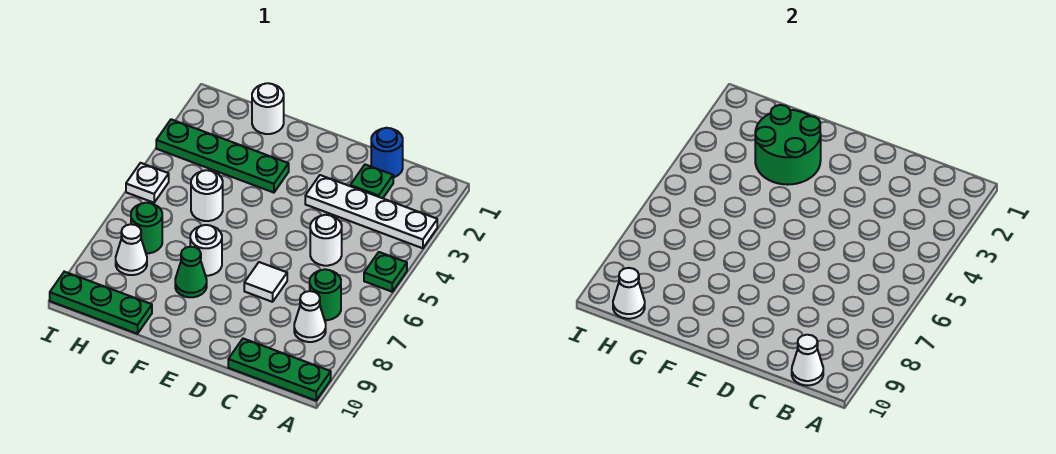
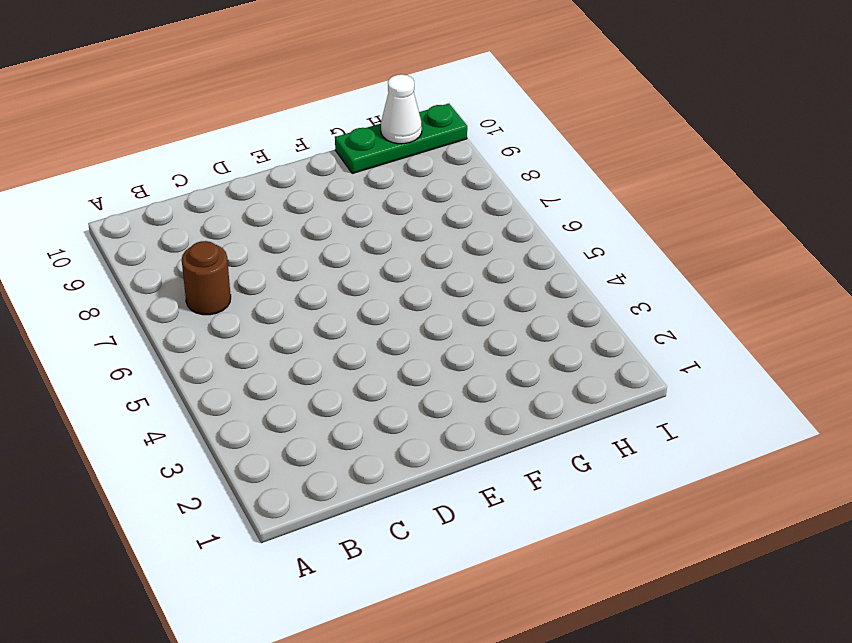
brown round brick B7 level 1 -> green round brick B7 level 1
none -> white plate A3:D3 level 1
none -> green plate A5 level 1
none -> green plate A10:C10 level 1

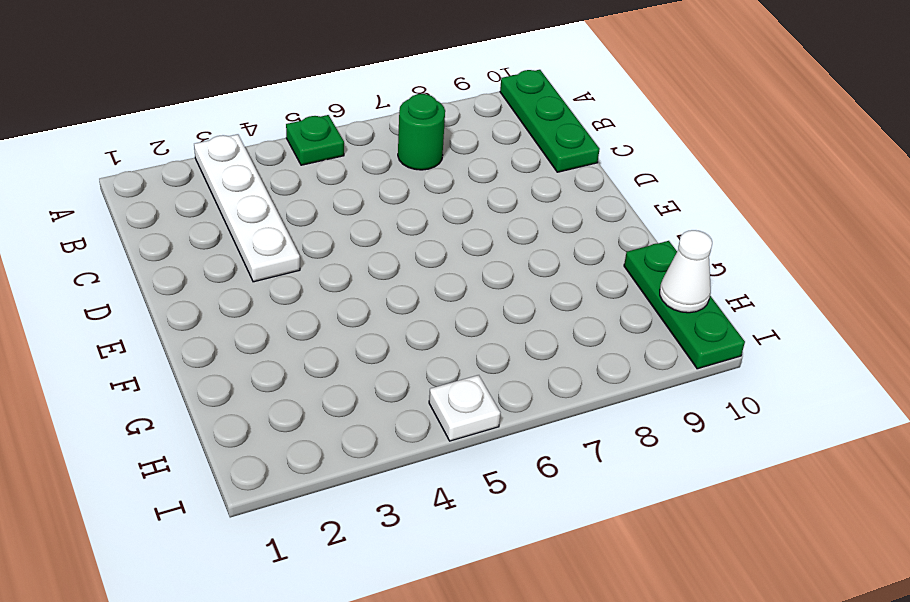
none -> white cone B8 level 1
none -> blue round brick C1 level 1
none -> green plate C2 level 1

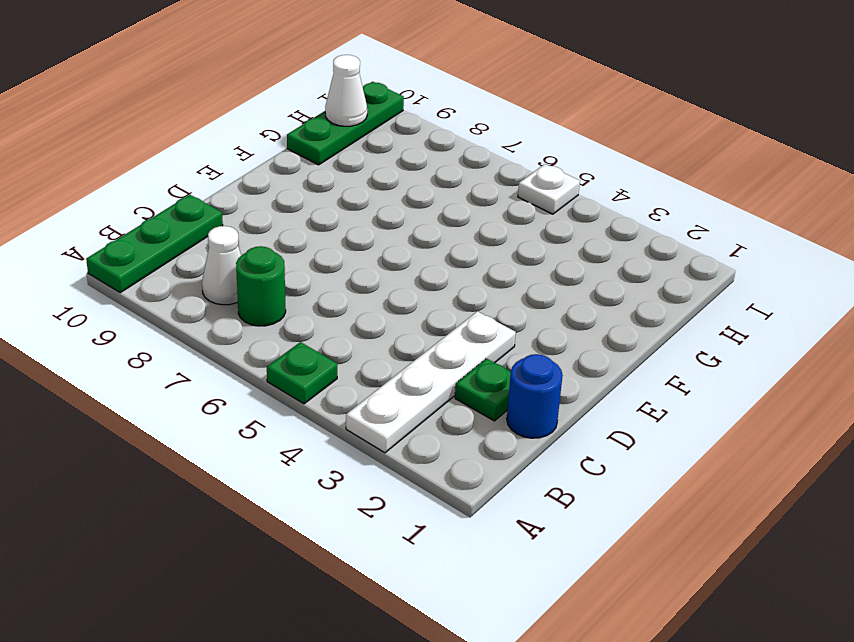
none -> white round brick C5 level 1
none -> white tile D7 level 1
none -> green plate F3:I3 level 1

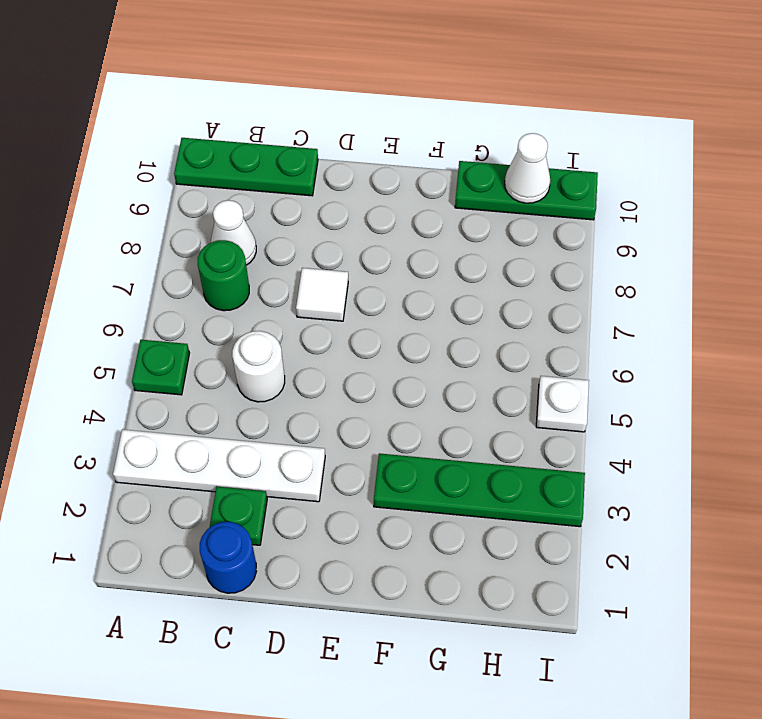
none -> white round brick F7 level 1
none -> green cone F8 level 1
none -> white round brick G1 level 1

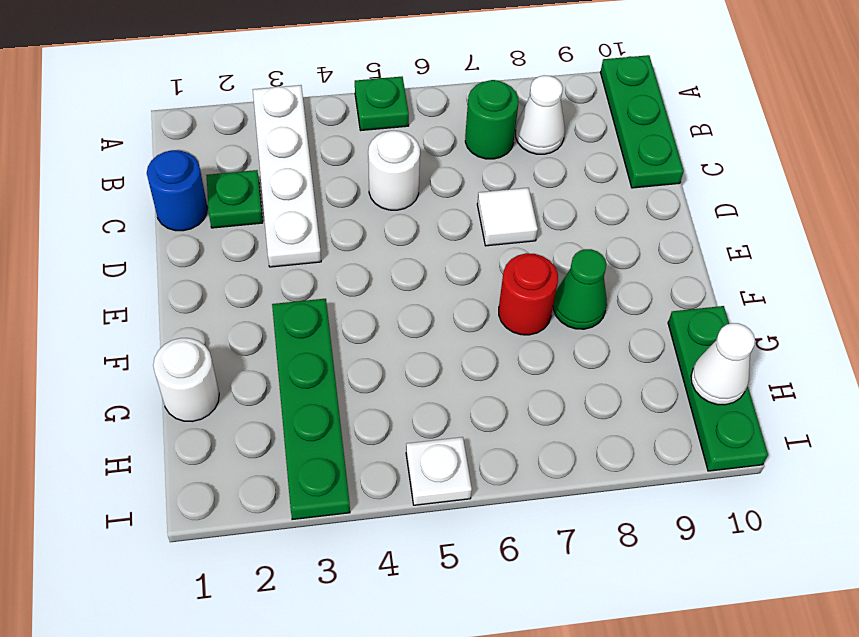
red round brick F7 level 1 -> white round brick F7 level 1
none -> white round brick G5 level 1
none -> green round brick H7 level 1
none -> white cone H8 level 1

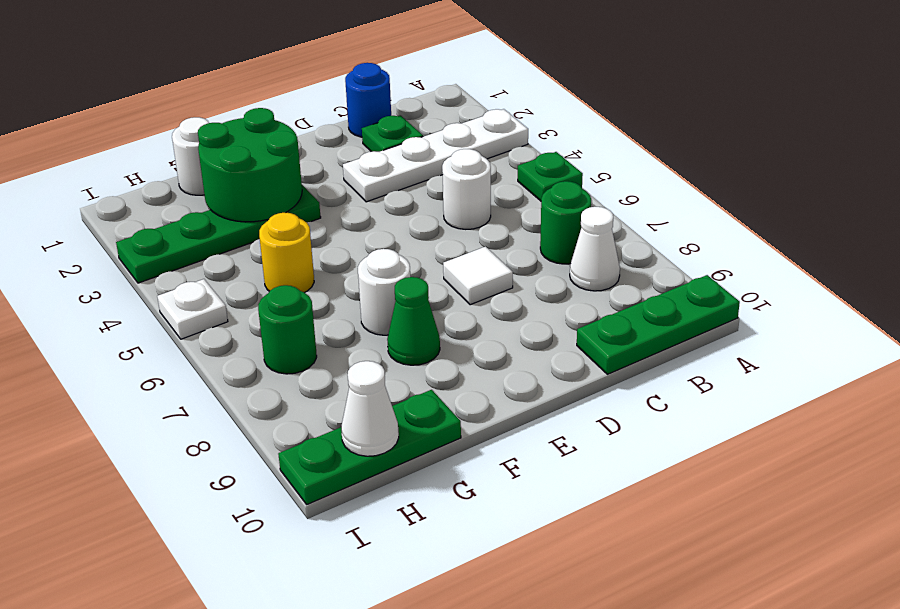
yellow round brick G5 level 1 -> white round brick G5 level 1
none -> white cone H8 level 1
none -> white cone B10 level 2

